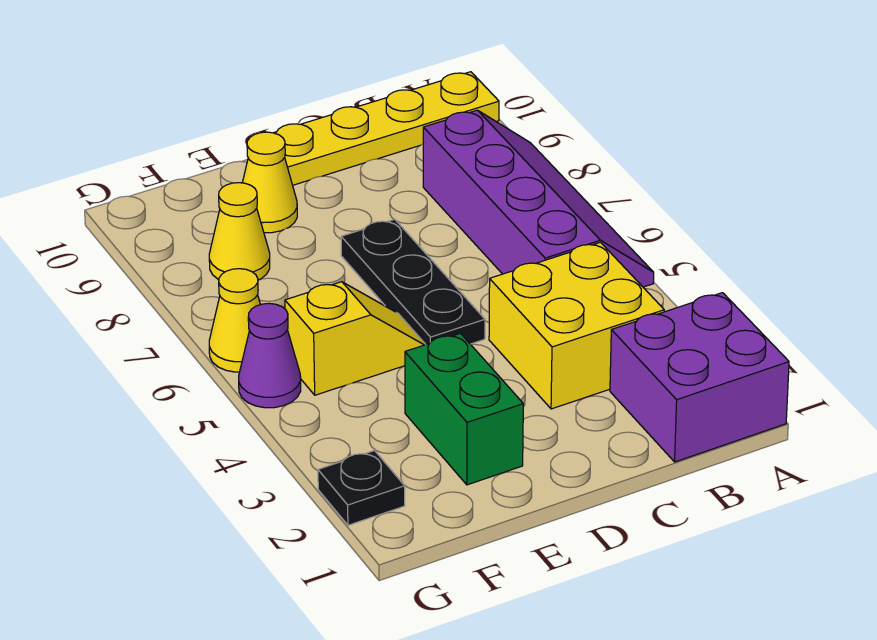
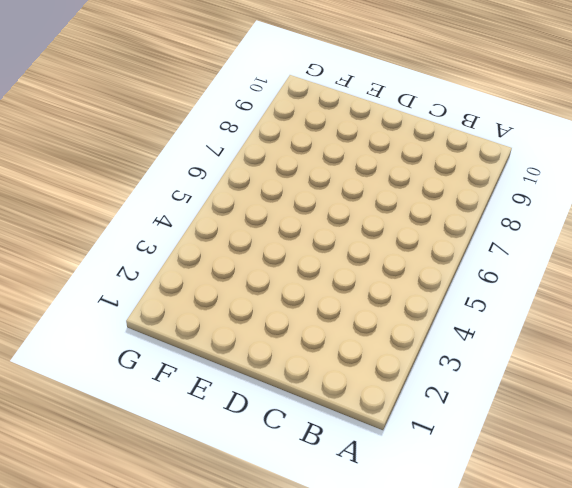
none -> purple brick A1:B2 level 1
none -> purple slope A5:B8 level 1 top B
none -> yellow plate A10:D10 level 1

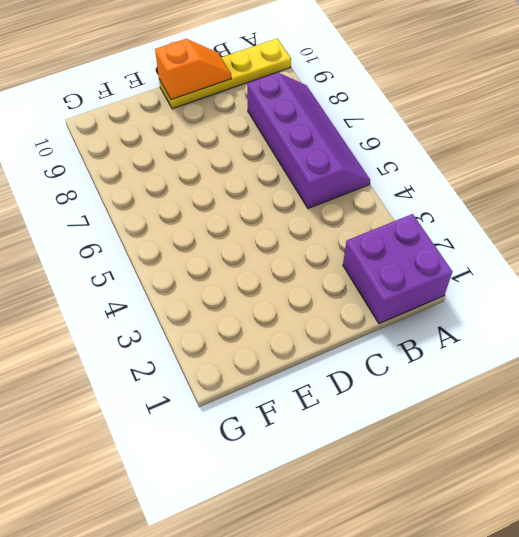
orange slope C10:D10 level 2 top D -> none
none -> yellow brick B3:C4 level 1
none -> black plate D5:D7 level 1
none -> green brick E2:E3 level 1

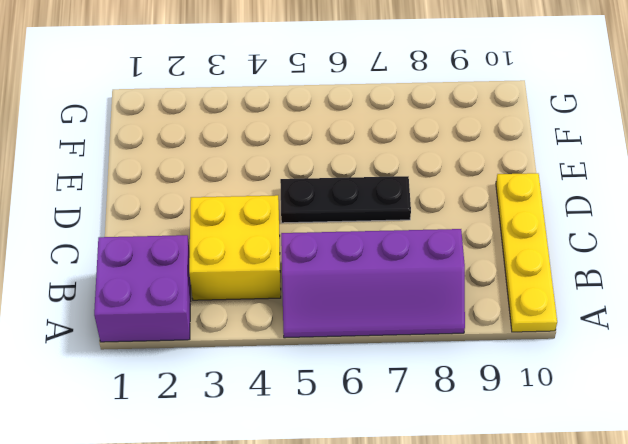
none -> green brick E2:E3 level 1
none -> yellow slope E5:F5 level 1 top F
none -> yellow cone E9 level 1

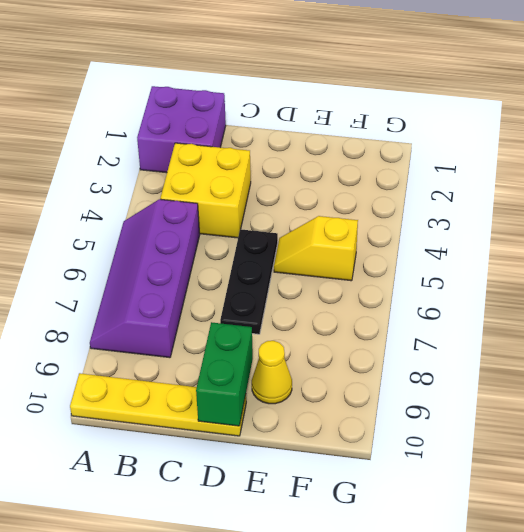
green brick D9:D10 level 2 -> green brick E2:E3 level 1
none -> yellow cone F8 level 1
none -> black plate G2 level 1
none -> purple cone G5 level 1

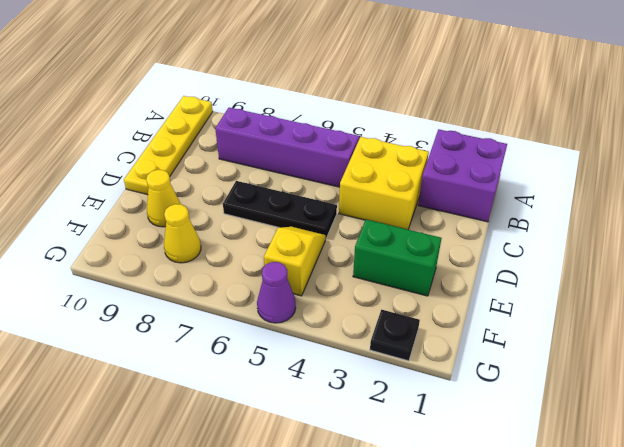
none -> yellow cone G6 level 1

